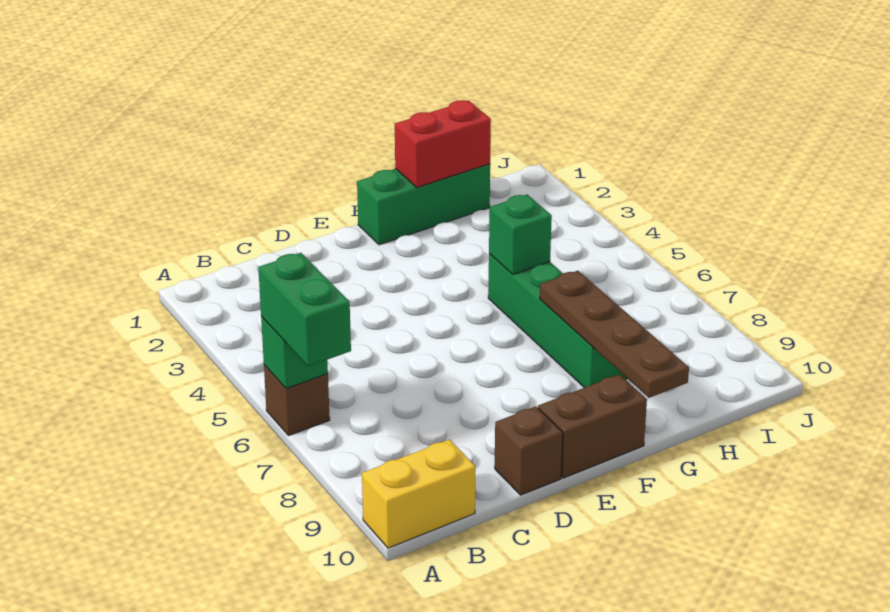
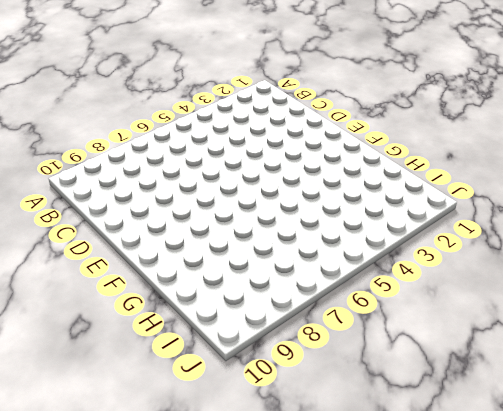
none -> brown brick A6 level 1
none -> yellow brick A10:B10 level 1

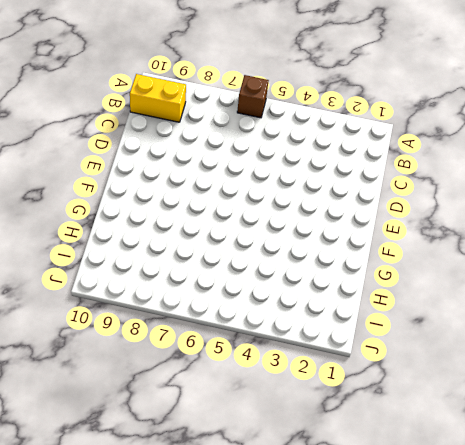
yellow brick B9:B10 level 1 -> yellow brick A10:B10 level 1
none -> brown brick D10 level 1
none -> brown brick E10:F10 level 1

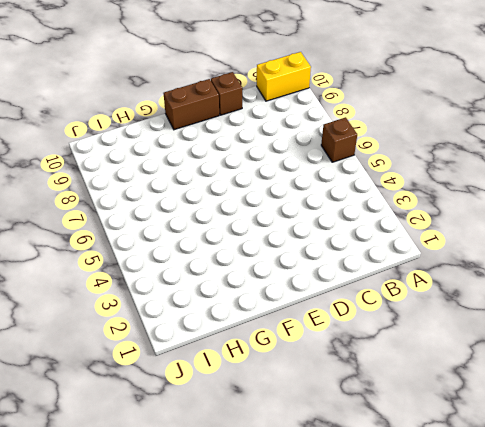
none -> green brick F1:H1 level 1
none -> green brick G5:G8 level 1

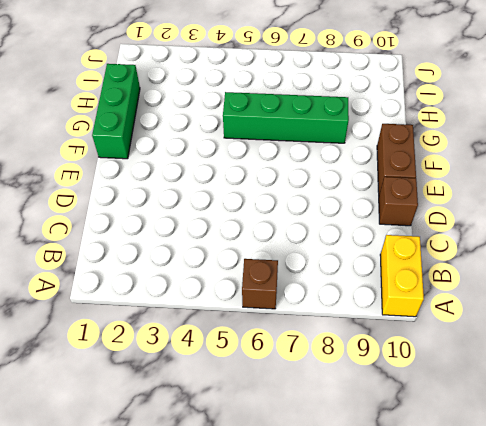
none -> green brick A6 level 2
none -> red brick G1:H1 level 2

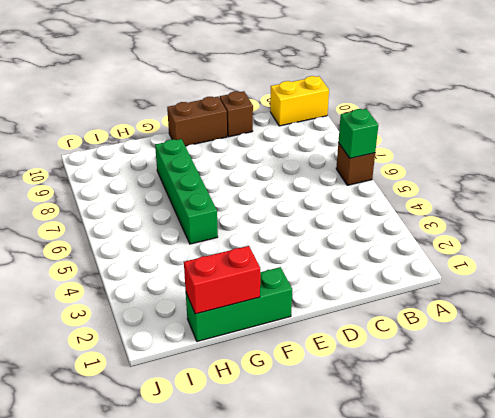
none -> green brick G5 level 2
none -> brown plate G7:G10 level 2

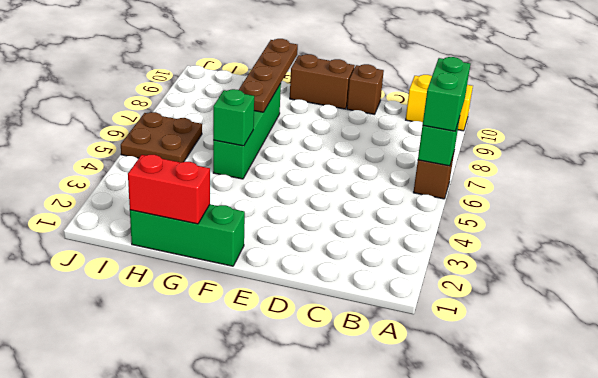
brown plate I5:J6 level 1 -> none

